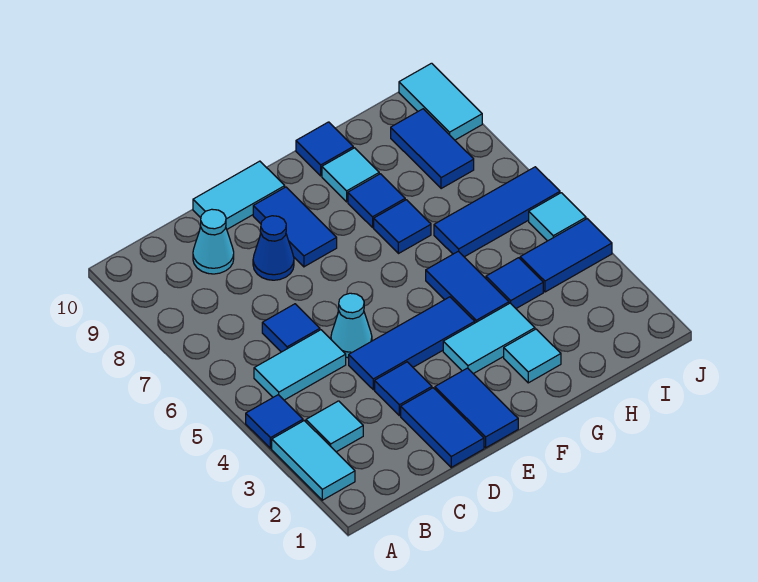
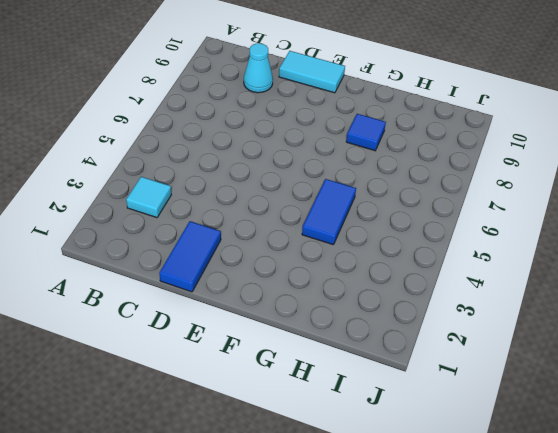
none -> cyan tile A2:A3 level 1
none -> blue tile A4 level 1
none -> cyan tile B5:C5 level 1

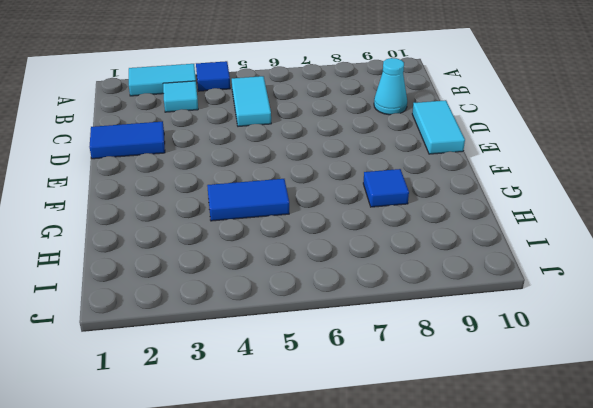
none -> blue tile C6 level 1
none -> blue tile D3 level 1
none -> blue tile D4:F4 level 1

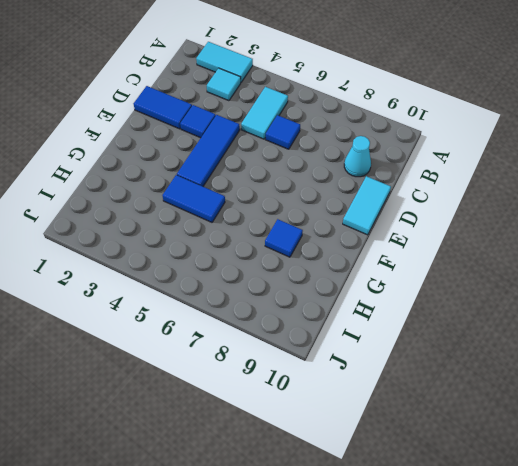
none -> blue tile A4 level 1
none -> cyan cone D5 level 1
none -> blue cone D8 level 1

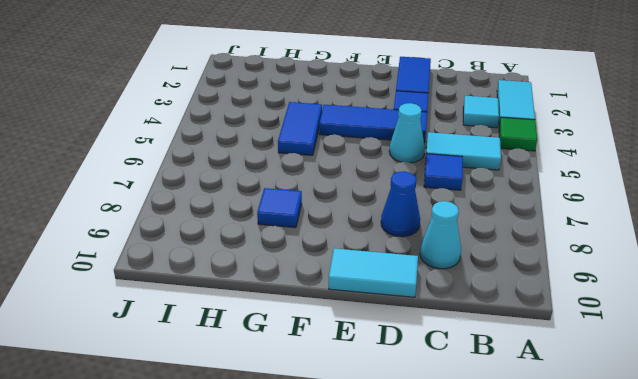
green tile A4 level 1 -> blue tile A4 level 1
none -> blue tile E1:E2 level 1
none -> blue tile E8:E9 level 1
none -> cyan tile F3:G3 level 1

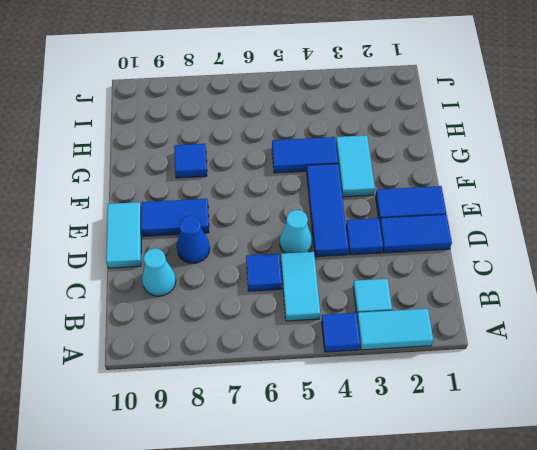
none -> cyan tile G2 level 1
none -> blue tile G7 level 1
none -> cyan tile G9 level 1

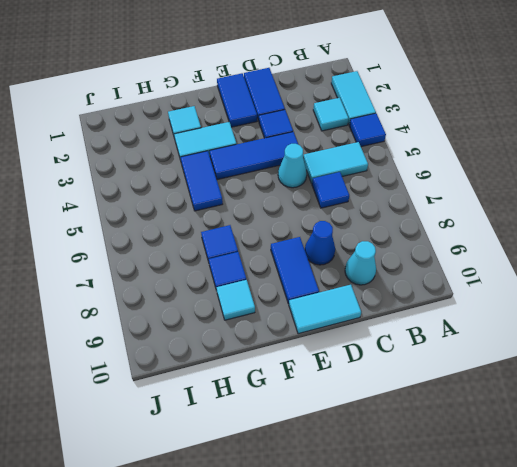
none -> blue tile G10 level 1
none -> blue tile H4 level 1
none -> blue tile H6:J6 level 1

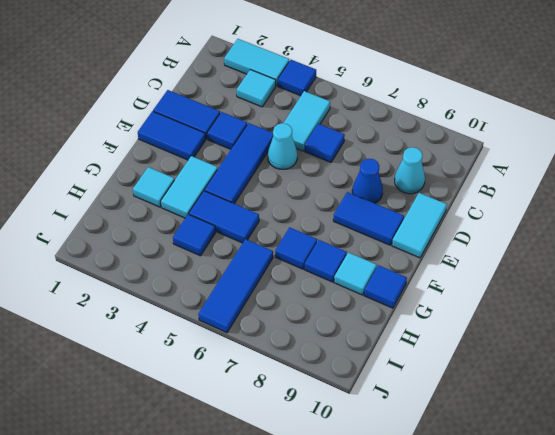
none -> blue tile I4:J4 level 1
none -> blue tile I8:I9 level 1
none -> cyan tile J5 level 1

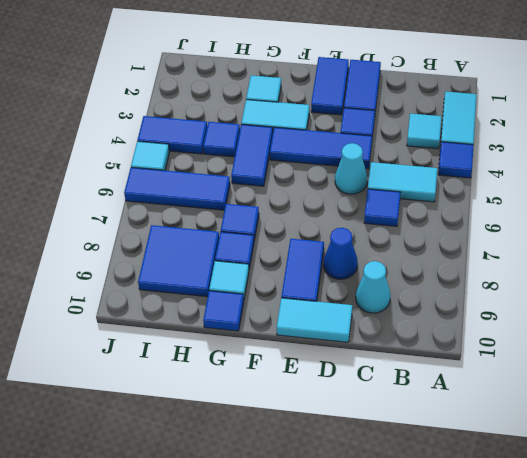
blue tile H8:I9 level 1 -> blue tile I8:I9 level 1
none -> cyan tile J9:J10 level 1

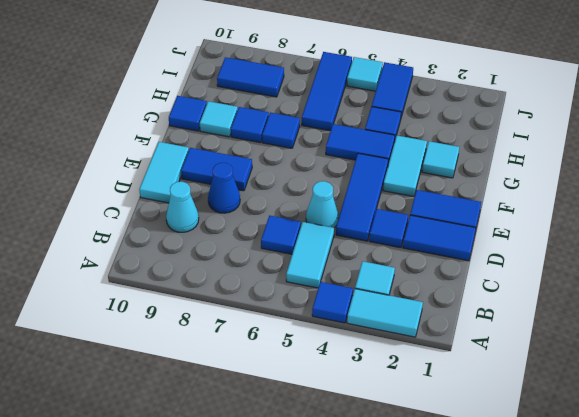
none -> cyan tile J9:J10 level 1

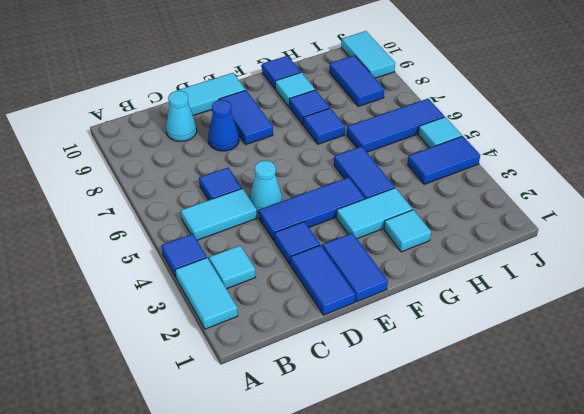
none -> blue tile H4 level 1

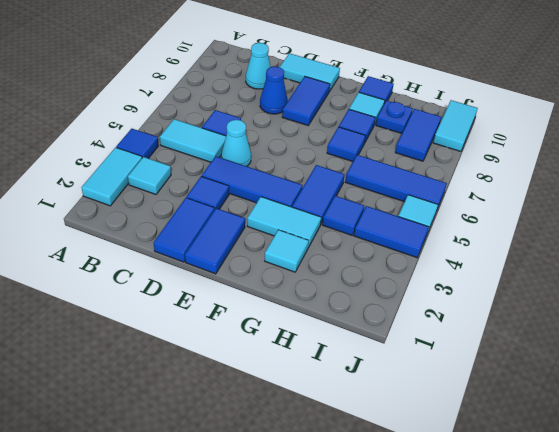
blue plate H9 level 1 -> none

